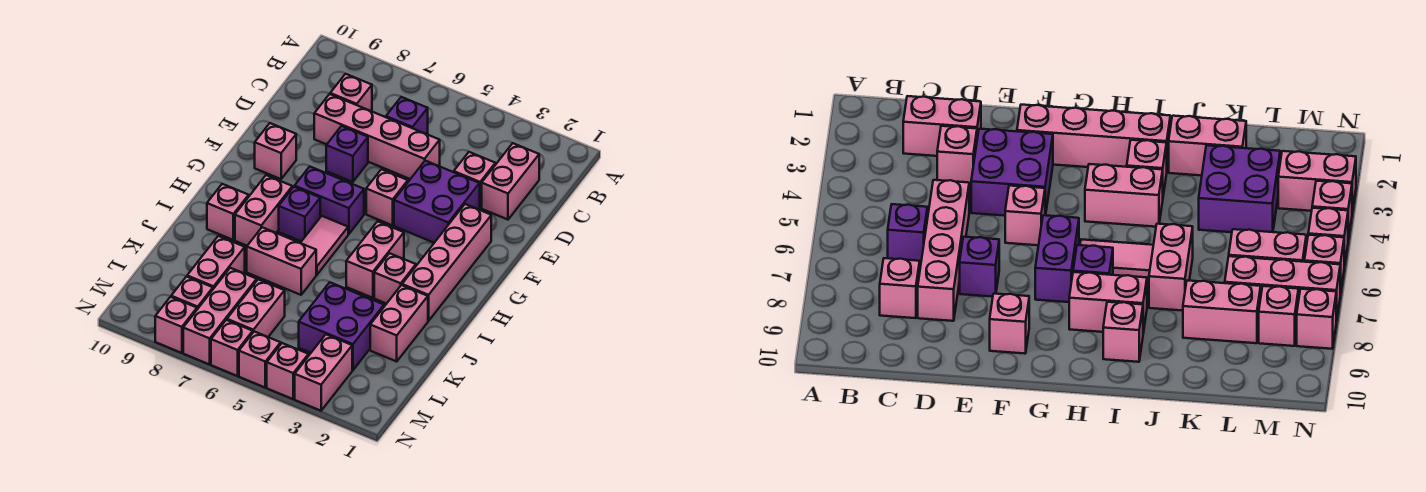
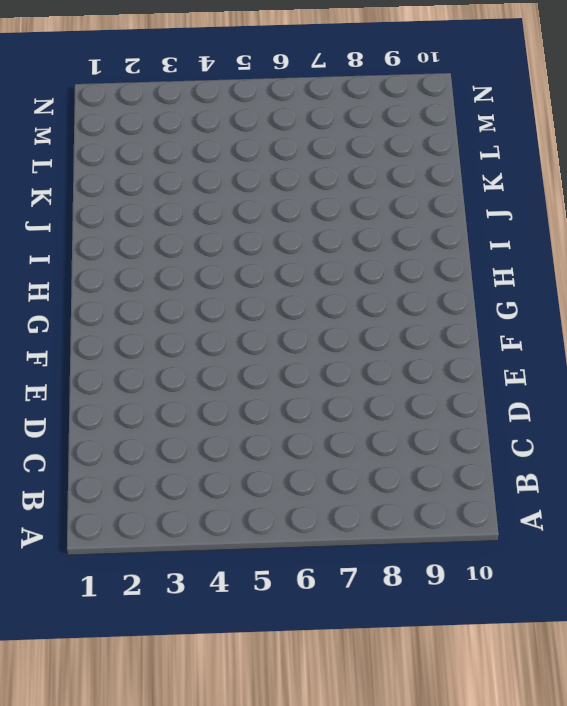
none -> pink brick C2:D2 level 1
none -> purple brick C6 level 1
none -> pink brick C8 level 1

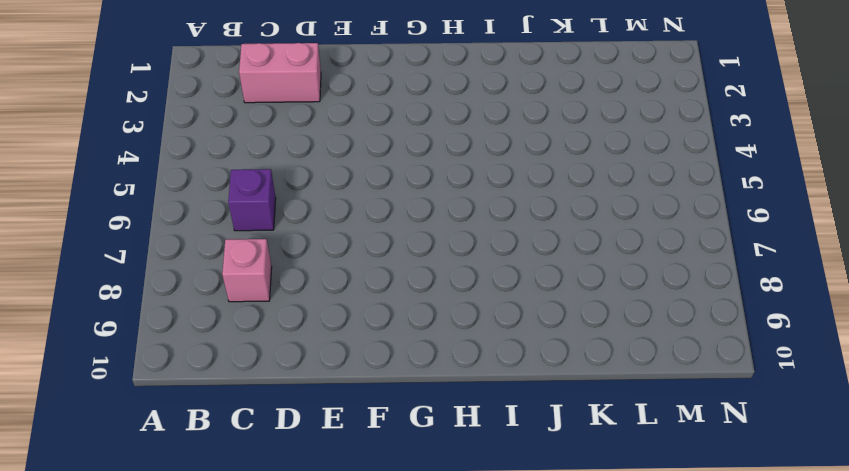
none -> pink brick D3 level 1
none -> pink brick D5:D8 level 1
none -> purple brick E3:F4 level 1

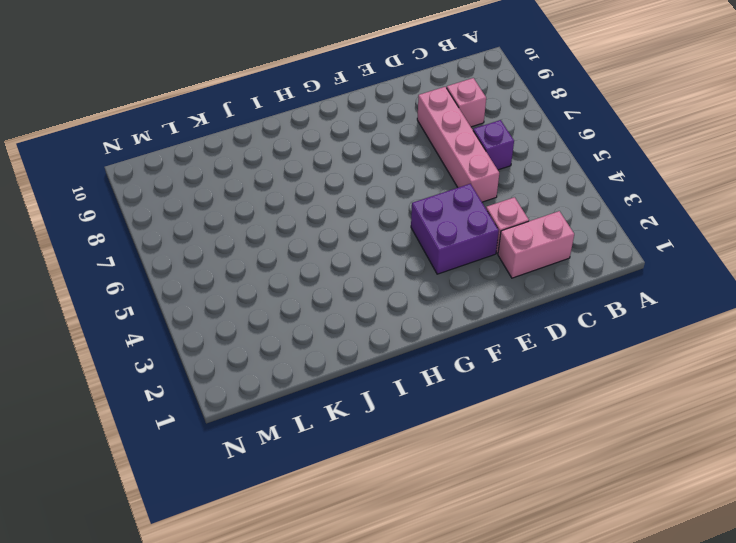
none -> purple brick E7 level 1
none -> pink brick F2:I2 level 1
none -> pink brick F5 level 1

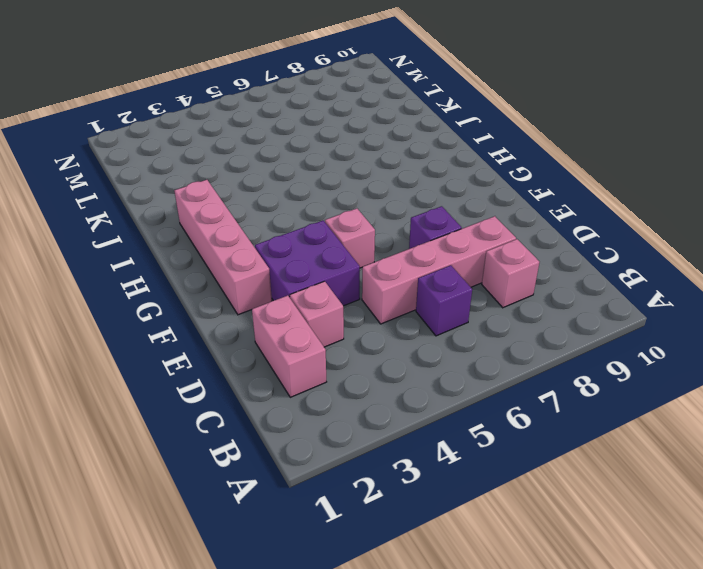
none -> pink brick F9 level 1
none -> purple brick G6:G7 level 1
none -> pink brick H4:I4 level 1

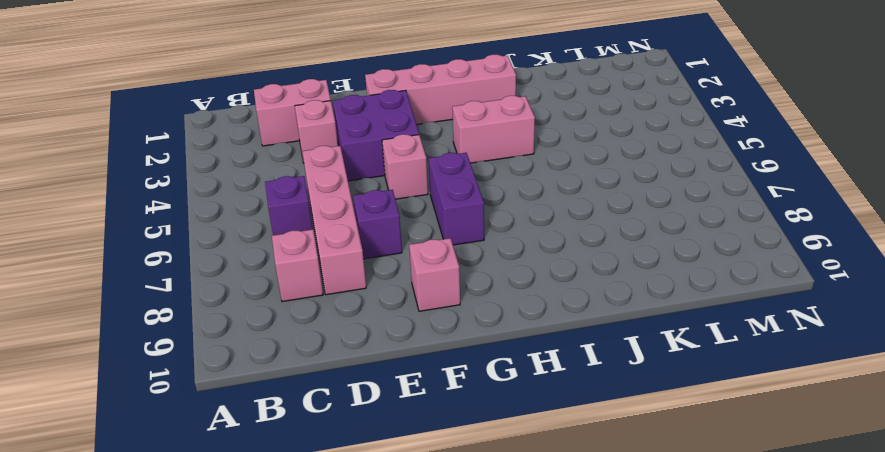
none -> pink tile H6:I6 level 1
none -> purple brick H7 level 1
none -> pink brick H8:I8 level 1

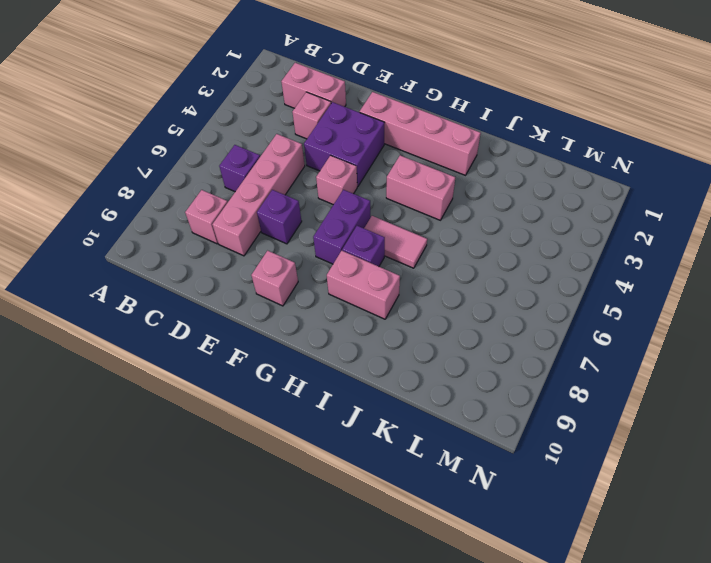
none -> pink brick I3 level 1
none -> pink brick I9 level 1
none -> pink brick J2:K2 level 1

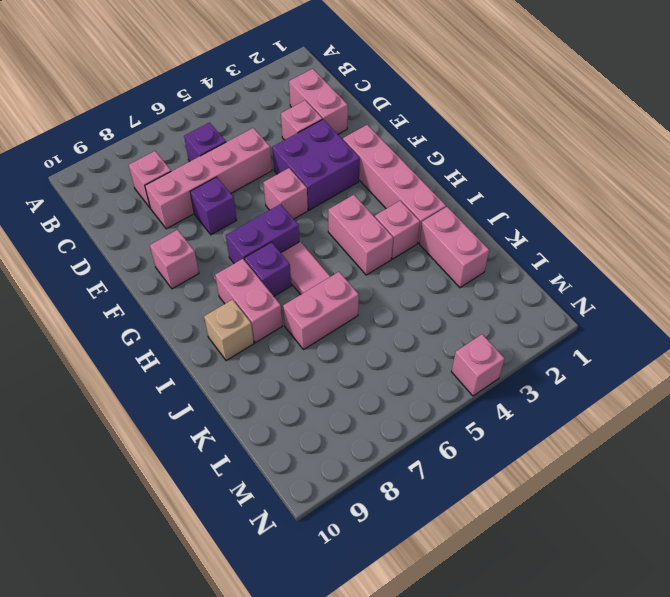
tan brick I9 level 1 -> pink brick I9 level 1
none -> purple brick K3:L4 level 1
none -> pink brick K8:L8 level 1
none -> pink brick L6:M6 level 1

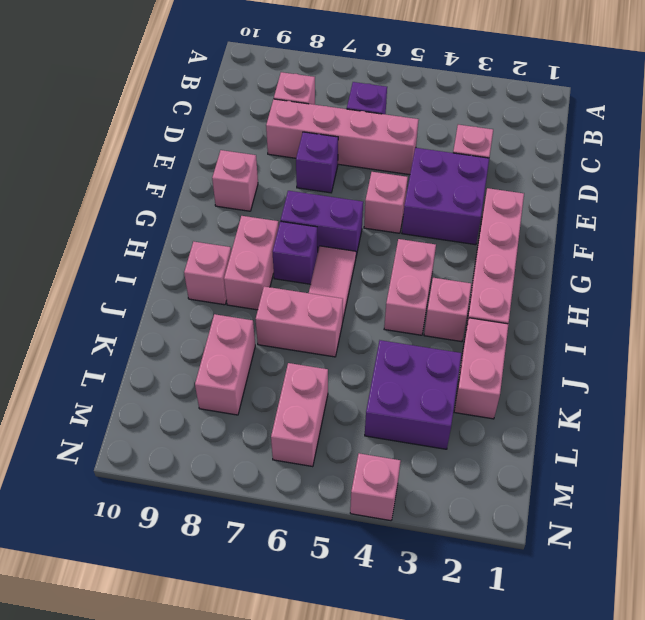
none -> pink brick C2:D2 level 1
none -> pink brick L7:N7 level 1
none -> pink brick M3:N3 level 1

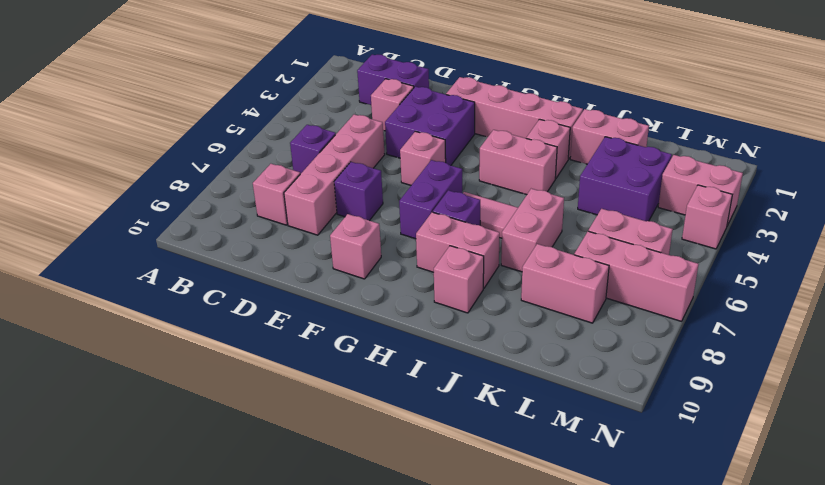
purple brick C2:D2 level 1 -> pink brick C2:D2 level 1
none -> pink brick M8 level 1
none -> pink brick N5 level 1
none -> pink brick N6 level 1

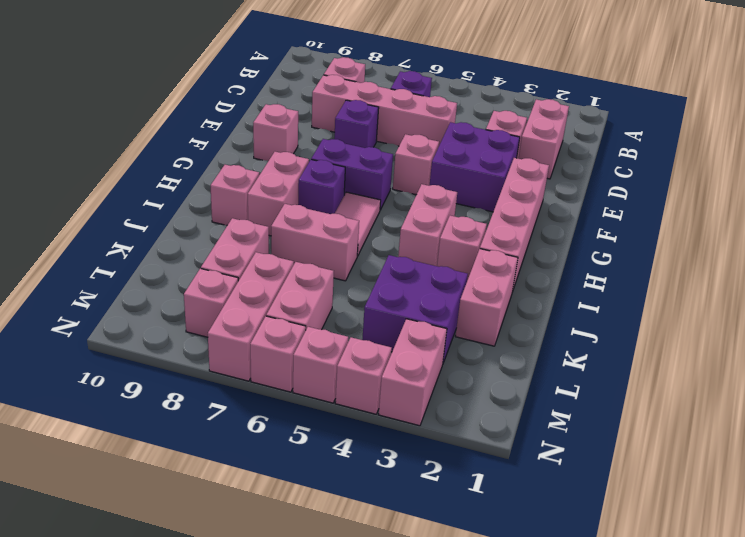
none -> pink brick N8 level 1

